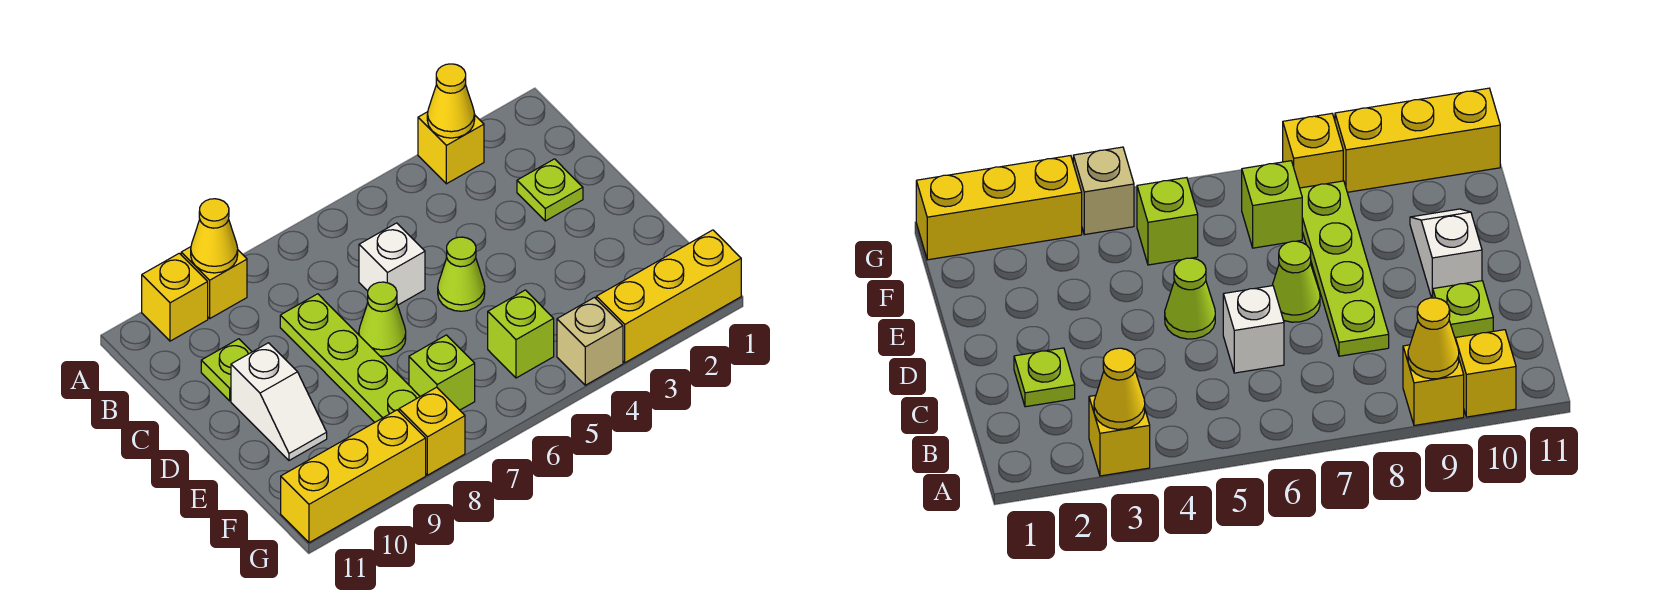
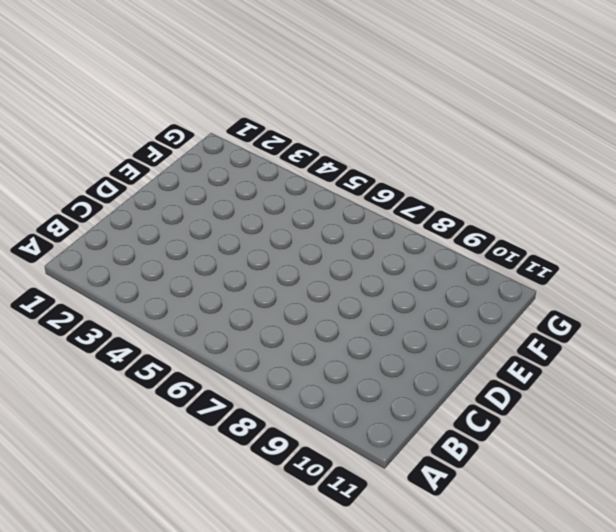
none -> yellow brick A3 level 1
none -> yellow brick A9 level 1
none -> yellow brick A10 level 1

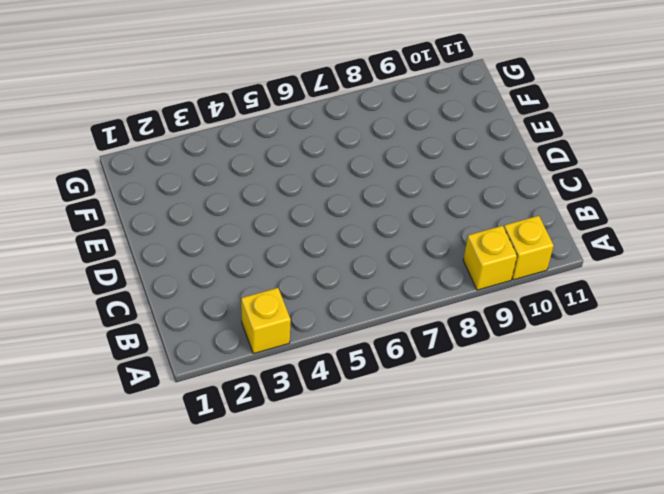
none -> lime plate C2 level 1
none -> white brick C6 level 1
none -> lime plate C8:F8 level 1

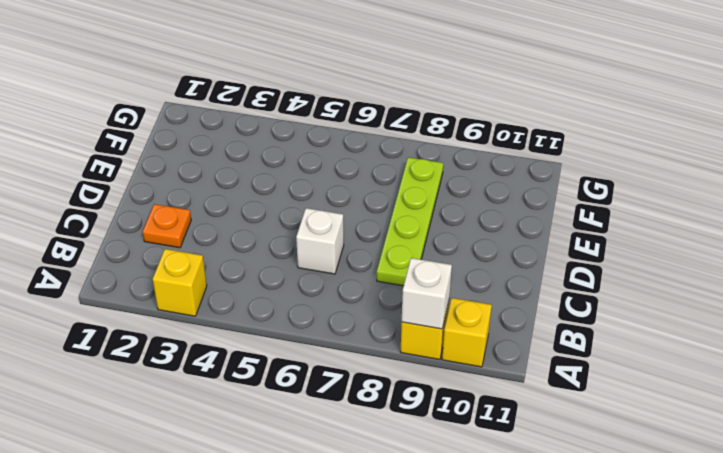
white brick A9 level 2 -> yellow cone A9 level 2
orange plate C2 level 1 -> lime plate C2 level 1
none -> lime plate C10 level 1
none -> lime cone D5 level 1
none -> lime cone D7 level 1

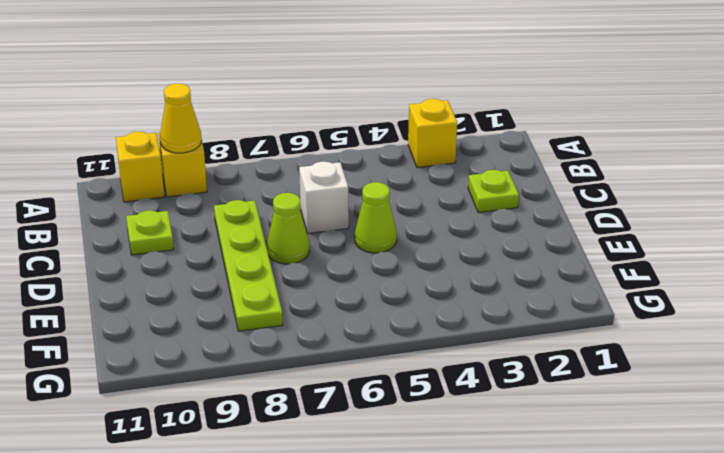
none -> white slope D10:E10 level 1 top D
none -> lime brick F5 level 1
none -> lime brick F7 level 1

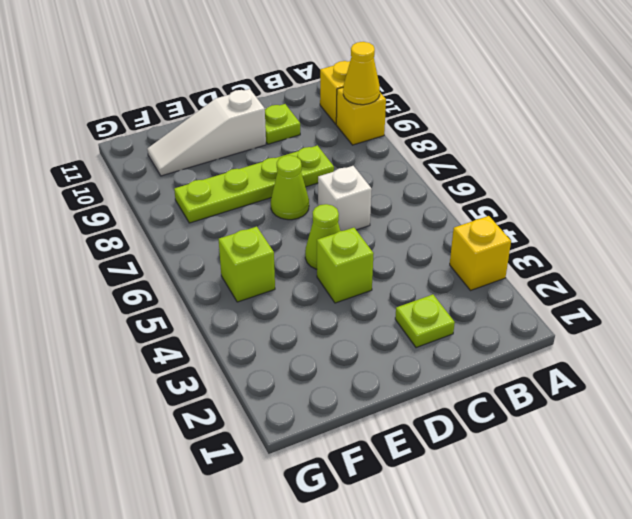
lime brick D4 level 1 -> lime brick F7 level 1
white slope D10:F10 level 1 top D -> white slope D10:E10 level 1 top D
none -> yellow brick G1:G3 level 1
none -> tan brick G4 level 1
none -> yellow brick G8 level 1

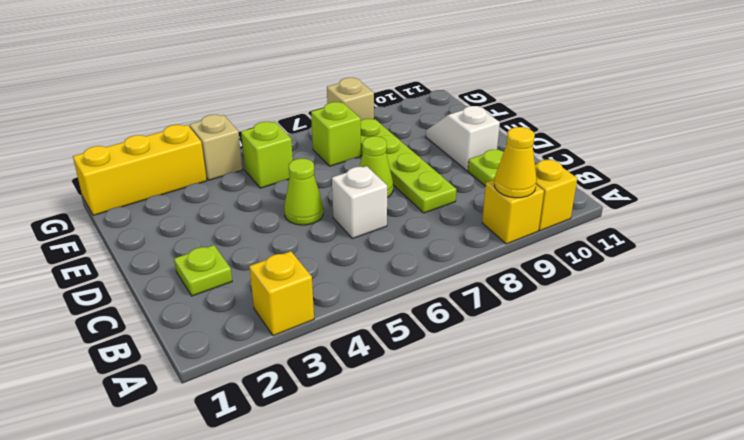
tan brick G8 level 1 -> yellow brick G8 level 1
none -> yellow brick G9:G11 level 1
none -> yellow cone A3 level 2

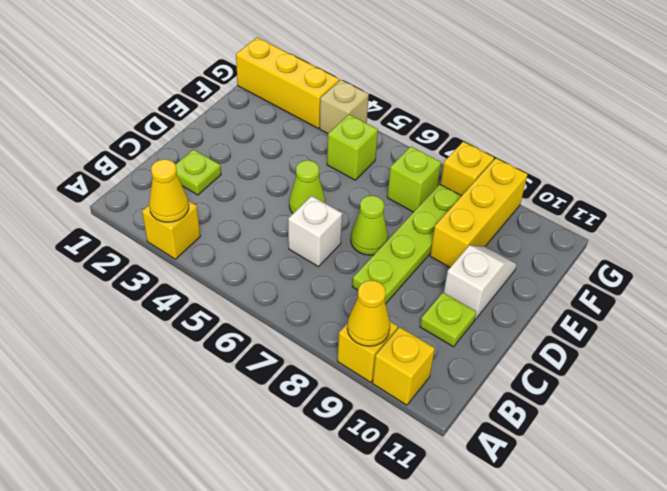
yellow brick E9:G9 level 1 -> yellow brick G9:G11 level 1

